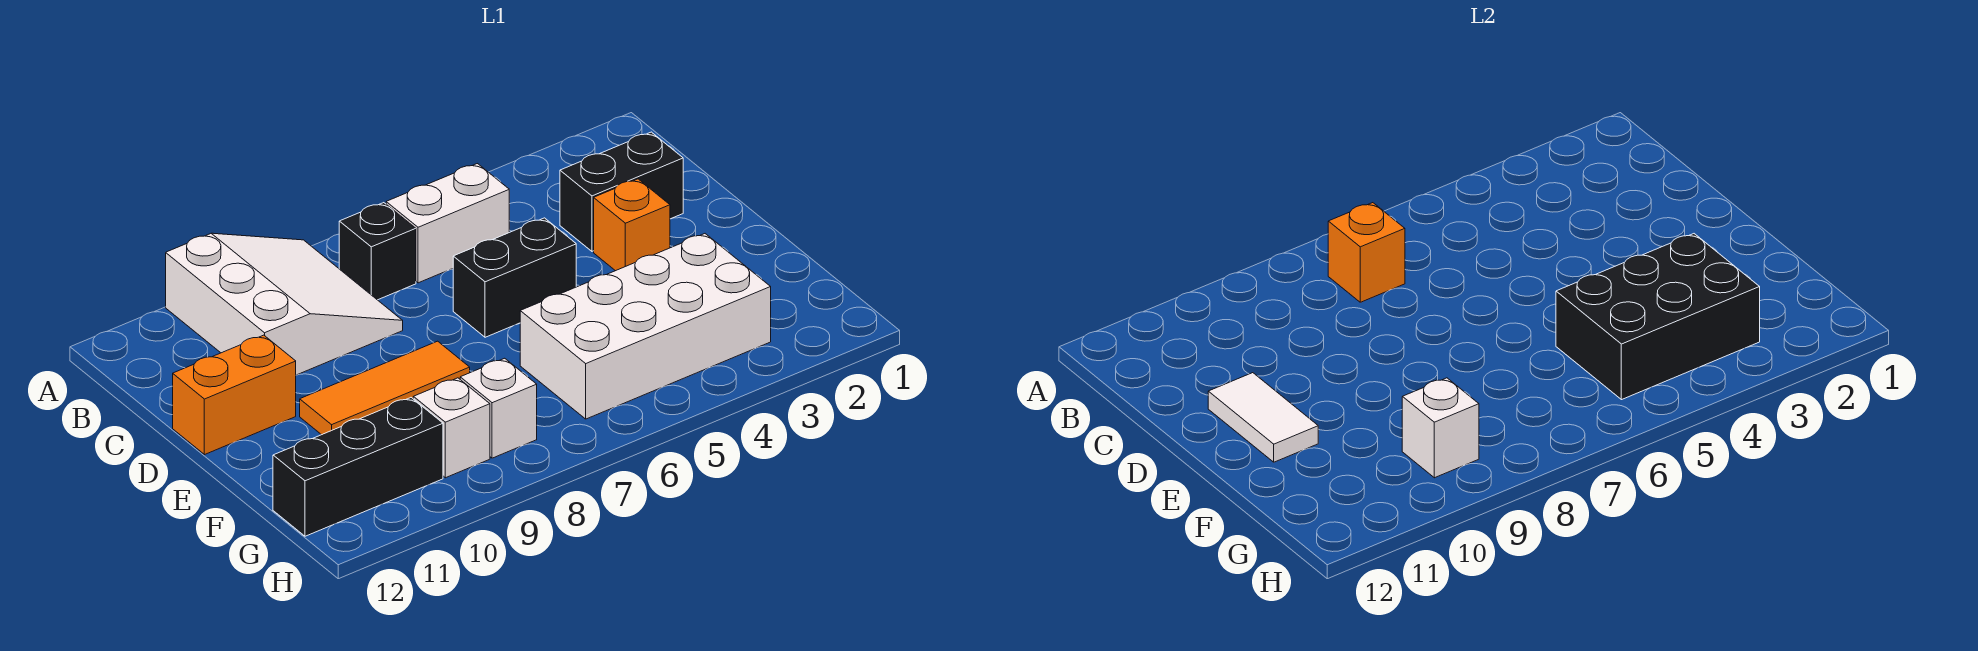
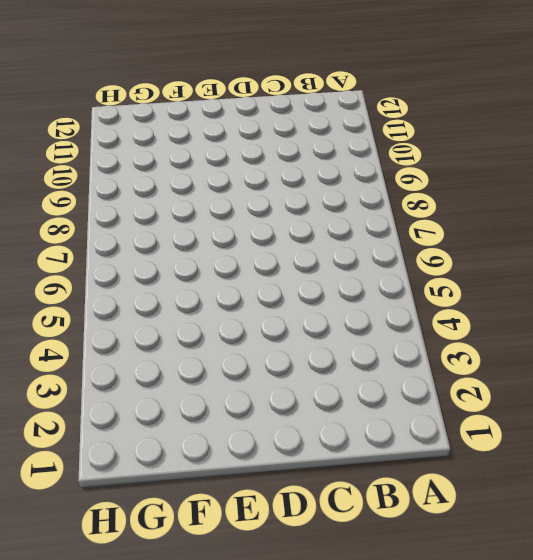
none -> white slope A8:C10 level 1 top 10
none -> white brick B5:B6 level 1
none -> black brick B7 level 1

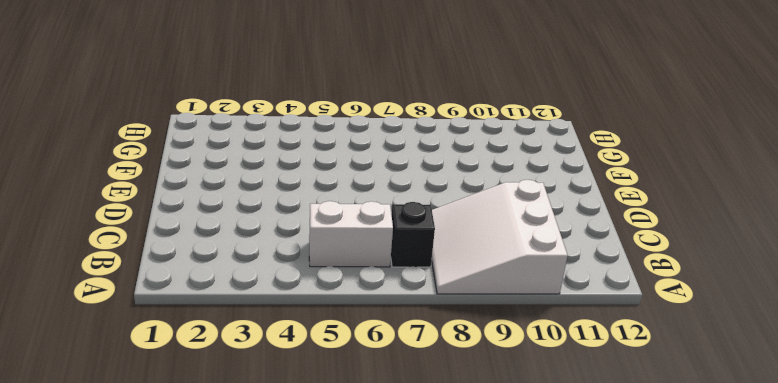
none -> black brick C2:C3 level 1
none -> orange brick D3 level 1
none -> black brick D5:D6 level 1

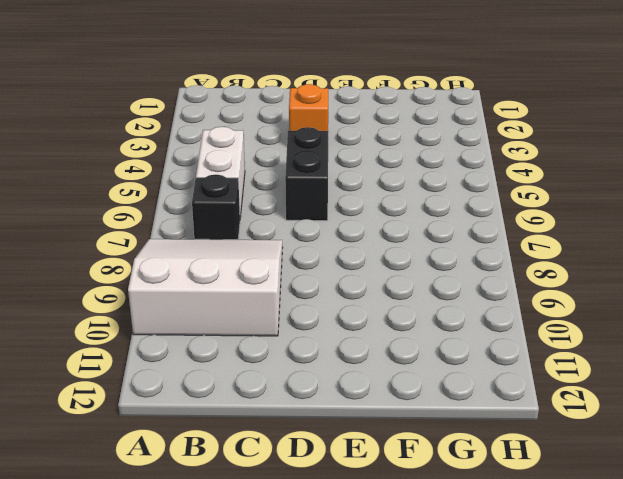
none -> black brick C2:C3 level 1
none -> orange brick D11:D12 level 1
none -> orange tile E8:E10 level 1

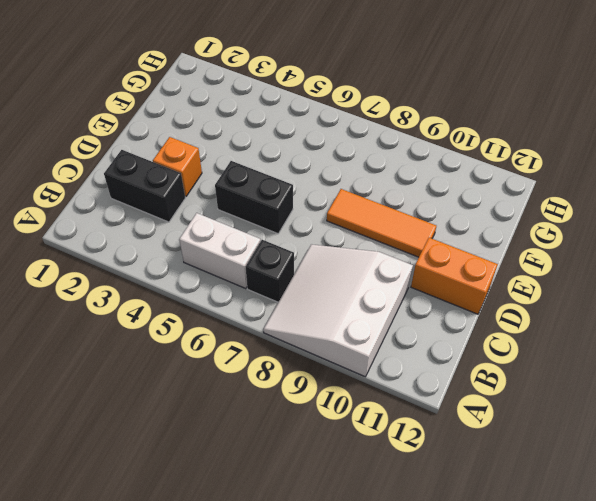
none -> white brick F3:G6 level 1
none -> white brick G8 level 1
none -> white brick G9 level 1

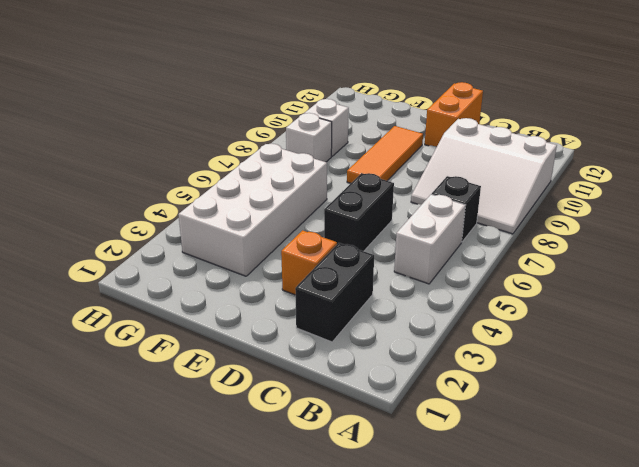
none -> black brick G10:G12 level 1
none -> orange brick B7 level 2
none -> white tile D11:E11 level 2

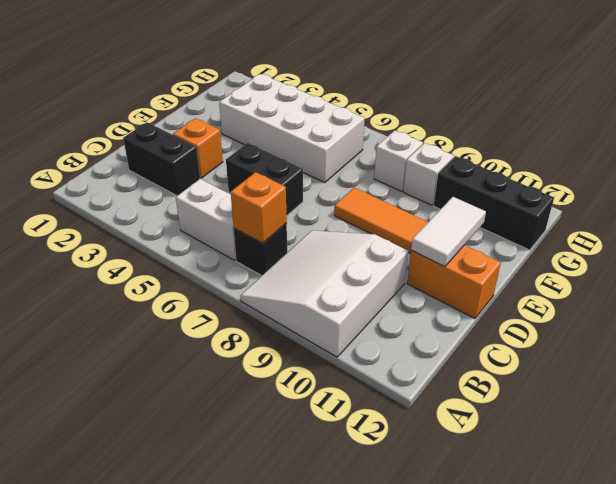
none -> black brick F3:G5 level 2
none -> white brick G9 level 2

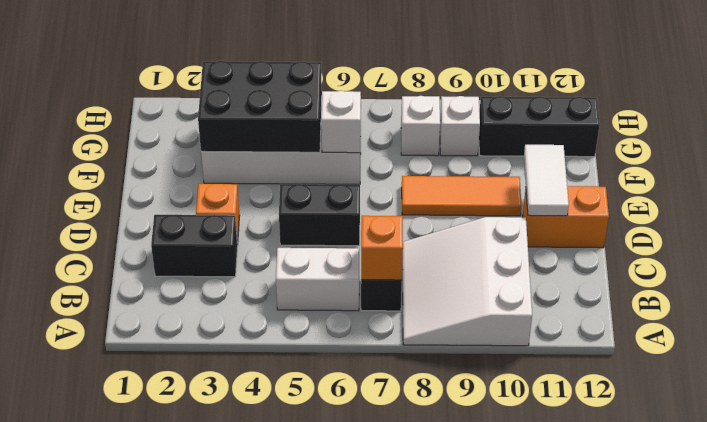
white brick F6 level 2 -> white brick G9 level 2

